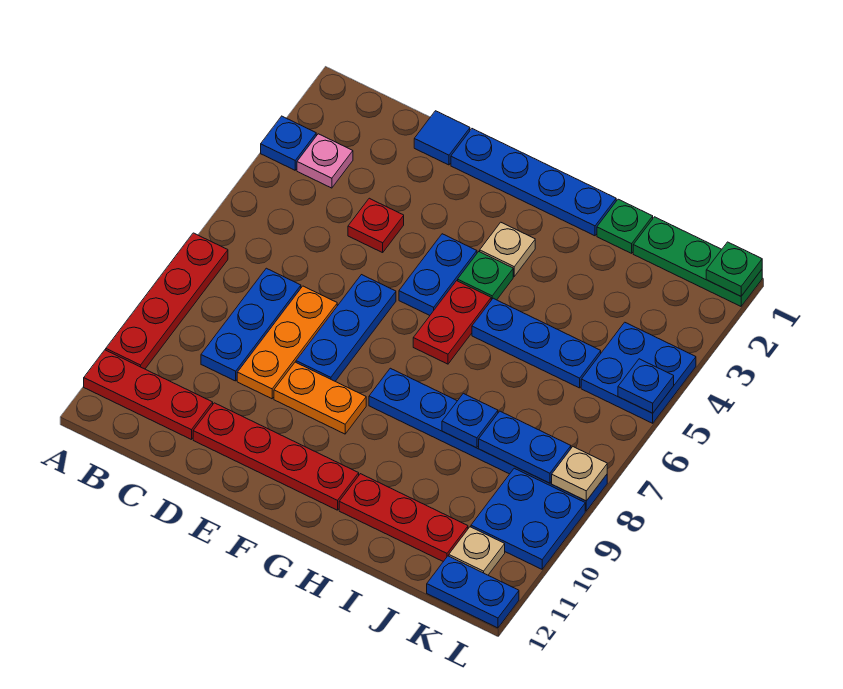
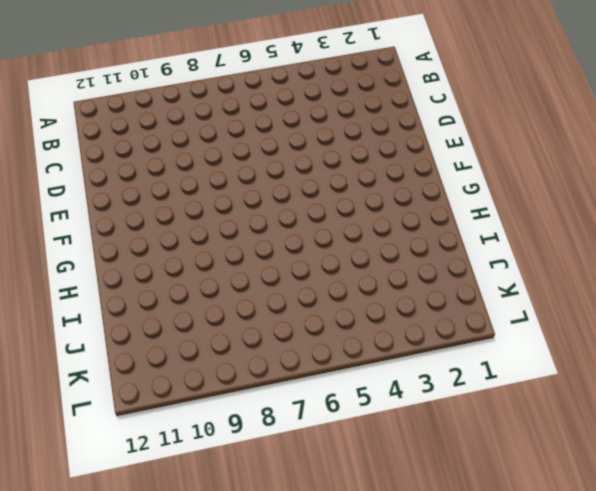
none -> blue plate A3 level 1
none -> red plate A7:A10 level 1
none -> red plate A11:C11 level 1
none -> pink plate B3 level 1

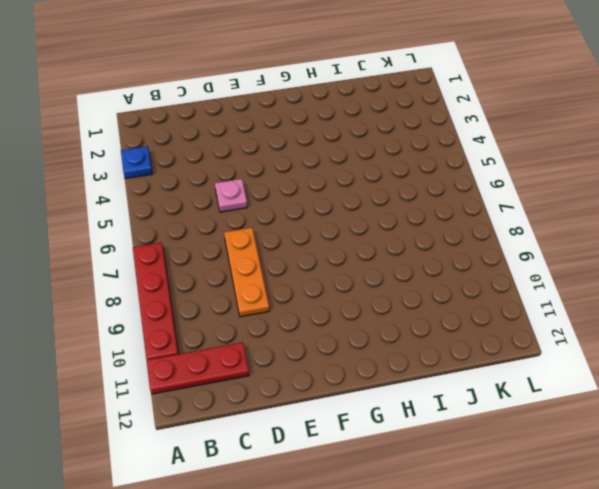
pink plate D5 level 1 -> pink plate B3 level 1
none -> blue plate C7:C9 level 1
none -> blue tile D1 level 1
none -> red plate D4 level 1
none -> red plate D11:G11 level 1

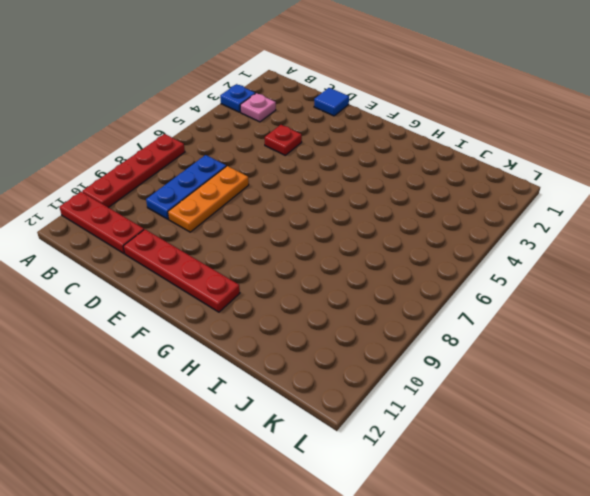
none -> blue plate E1:H1 level 1
none -> blue plate E6:E8 level 1
none -> orange plate E9:F9 level 1
none -> blue plate F4:F5 level 1

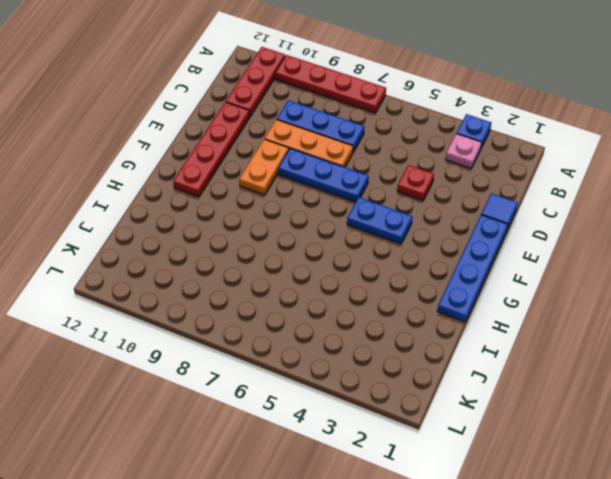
none -> tan plate G3 level 1
none -> green plate G4 level 1
none -> red plate G5:G6 level 1
none -> blue plate G8:L8 level 1

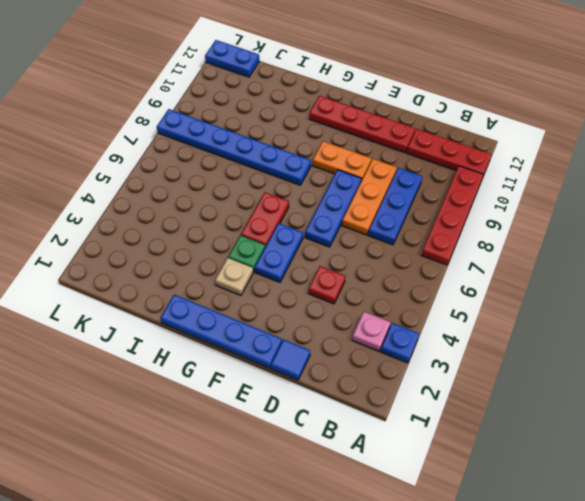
none -> blue plate H5:J5 level 1
none -> red plate H11:J11 level 1
none -> green plate I1 level 1
none -> green plate J1:L1 level 1

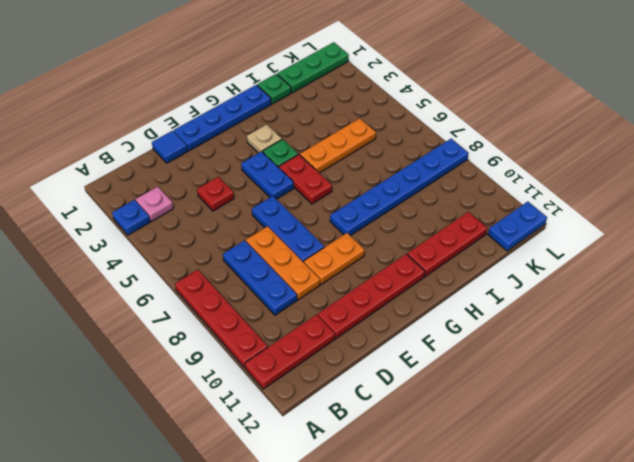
orange plate H5:J5 level 1 -> blue plate H5:J5 level 1
none -> blue plate K4:L5 level 1
none -> blue plate K9:L10 level 1
none -> tan plate K11 level 1
none -> blue plate I8 level 2

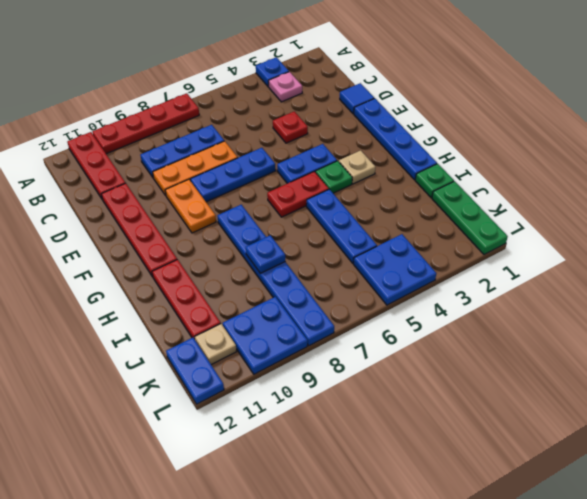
none -> blue plate J8:K8 level 2
none -> green plate L1 level 2
none -> blue plate L5 level 2
none -> tan plate L8 level 2

